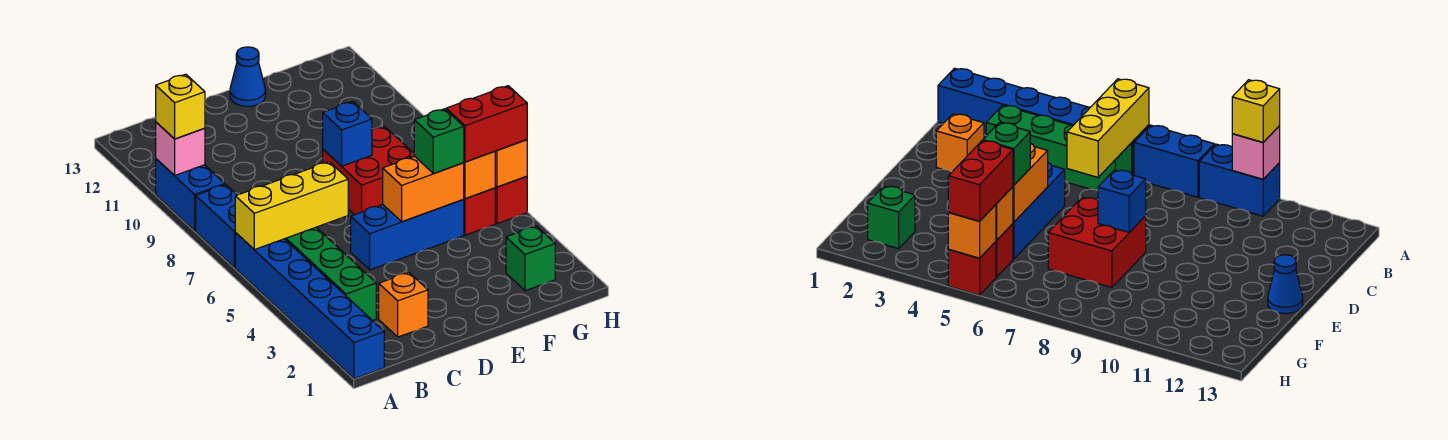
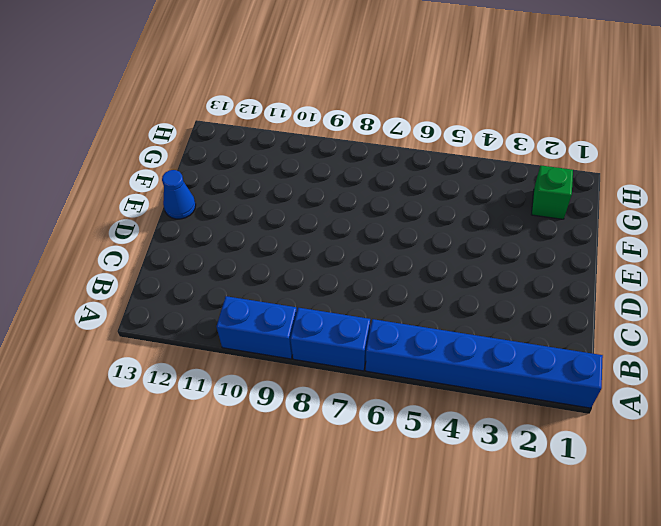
none -> green brick B3:B6 level 1
none -> orange brick C2 level 1
none -> blue brick D5:F5 level 1

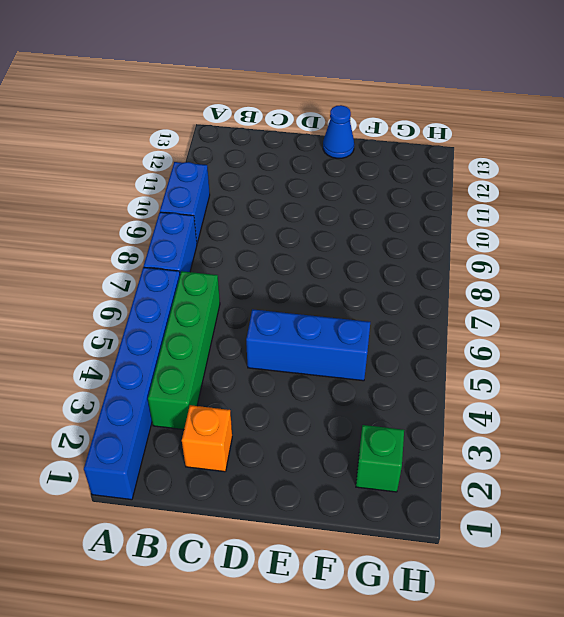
none -> red brick E7:F8 level 1
none -> red brick G5 level 1
none -> red brick H5 level 1

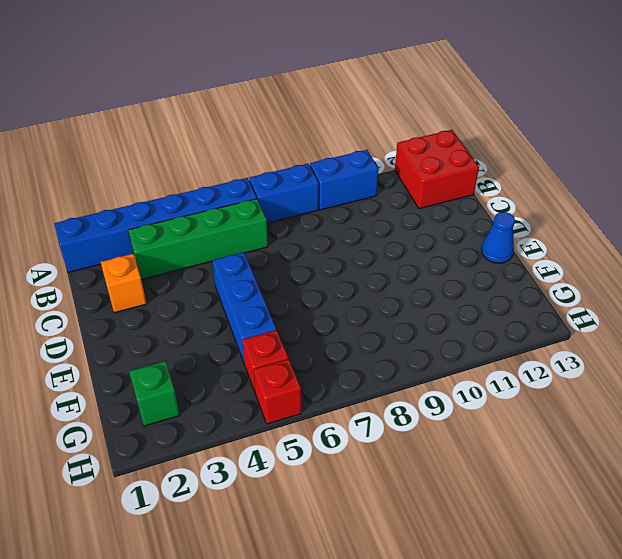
red brick A12:B13 level 1 -> red brick E7:F8 level 1
none -> yellow brick A6:C6 level 2
none -> pink brick A10 level 2
none -> orange brick E5:F5 level 2

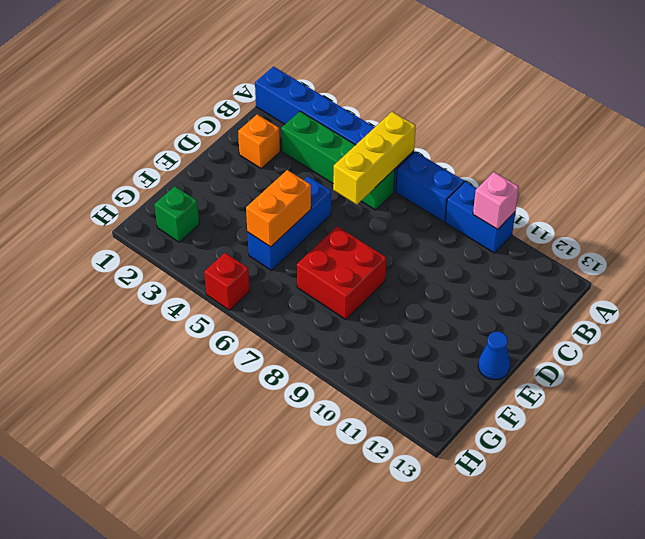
none -> red brick G5 level 1
none -> blue brick E8 level 2
none -> orange brick G5 level 2

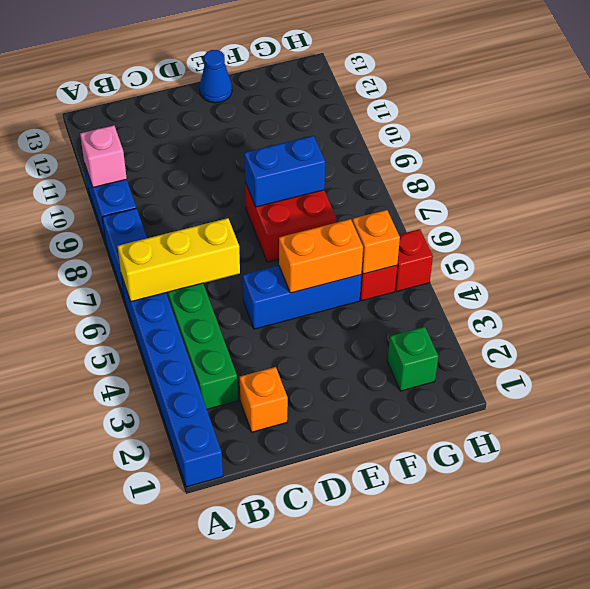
blue brick E8:F8 level 2 -> blue brick E8 level 2
none -> orange brick H5 level 2
none -> yellow brick A10 level 3
none -> green brick F5 level 3

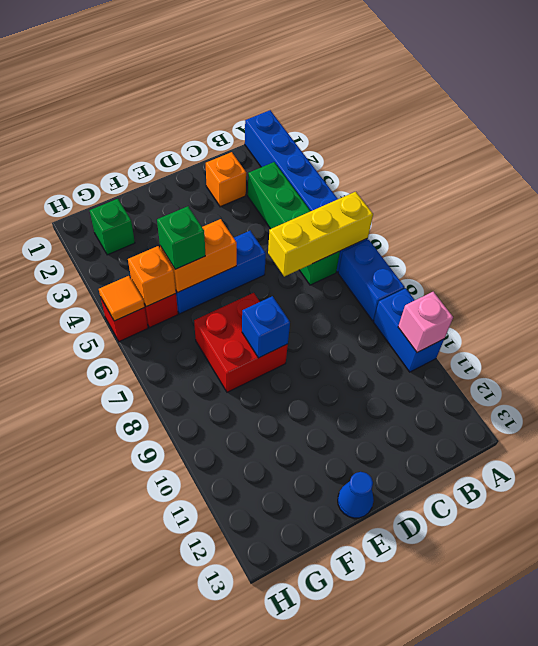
orange tile H5 level 2 -> orange brick H5 level 2
none -> yellow brick A10 level 3
none -> red brick G5:H5 level 3

